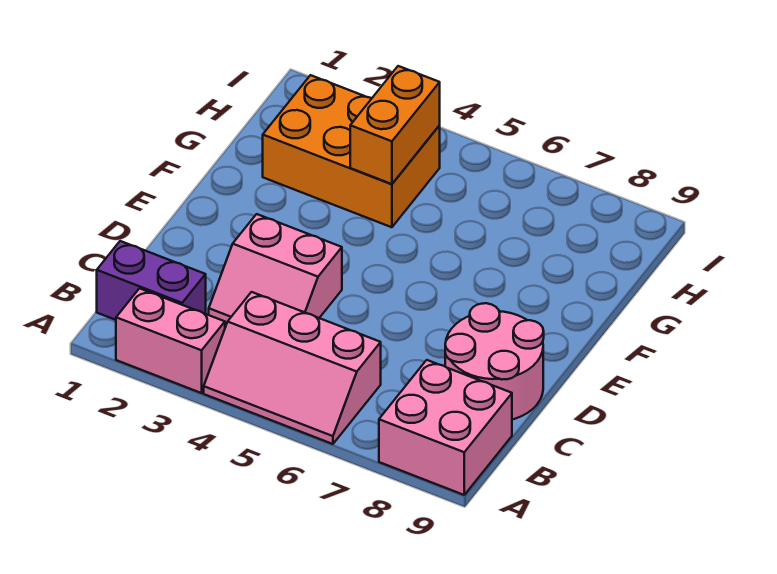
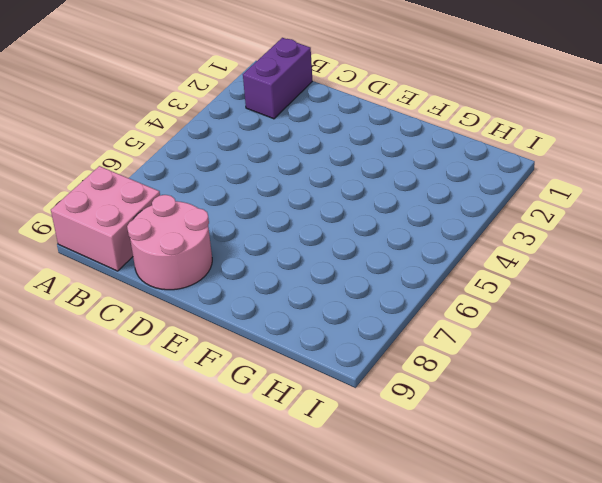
none -> pink brick A2:A3 level 1
none -> pink slope A4:B6 level 1 top B

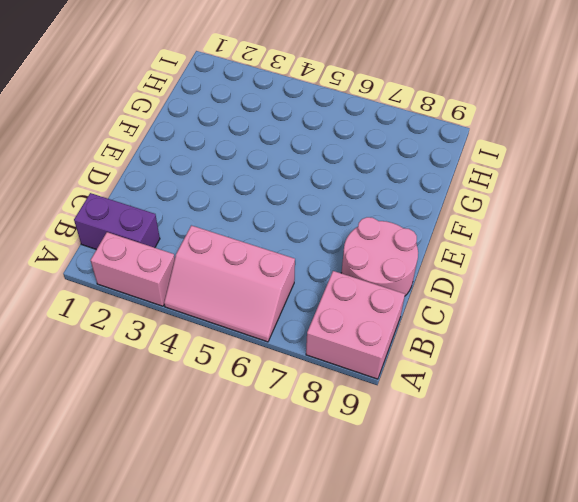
none -> pink slope C3:D4 level 1 top D
none -> orange brick G2:H4 level 1

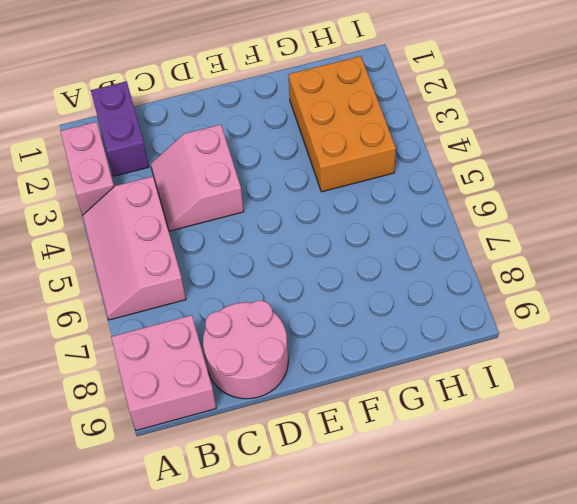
none -> orange brick G4:H4 level 2

